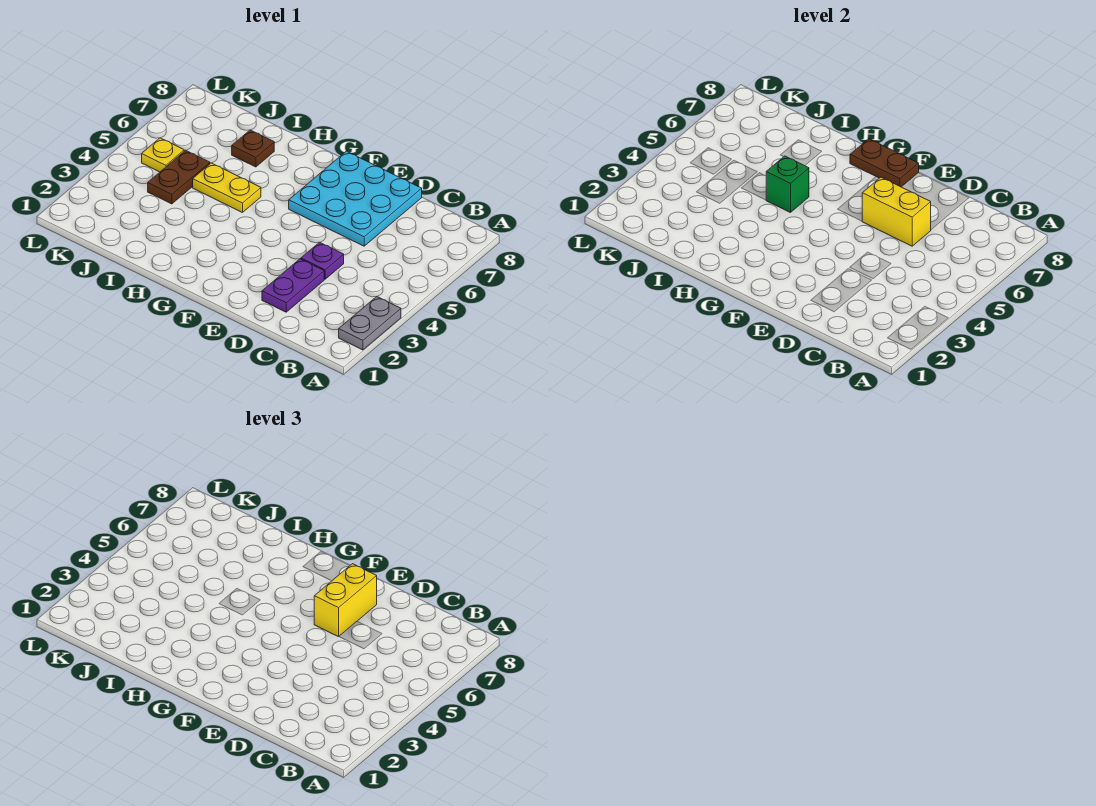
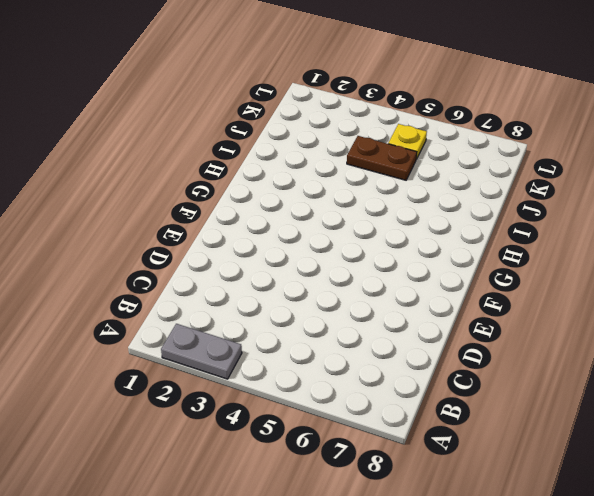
none -> purple plate D2:D3 level 1
none -> purple plate D4 level 1
none -> cyan plate D6:F8 level 1

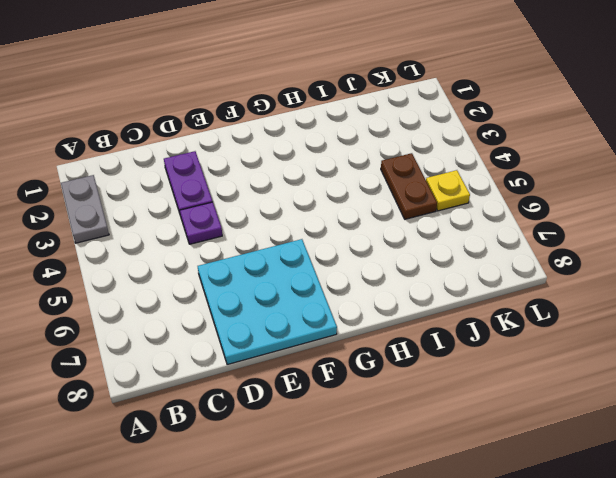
none -> yellow plate H5:I5 level 1
none -> brown plate I7 level 1
none -> yellow brick D6:E6 level 2

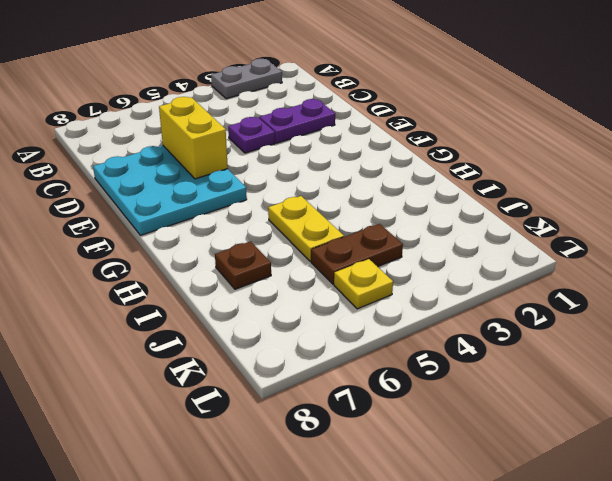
none -> brown plate F8:G8 level 2
none -> green brick H5 level 2
none -> yellow brick E6:E7 level 3

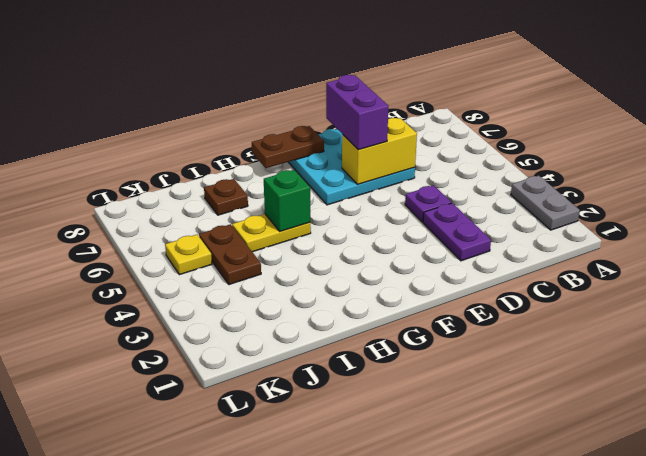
purple brick E6:E7 level 3 -> yellow brick E6:E7 level 3

